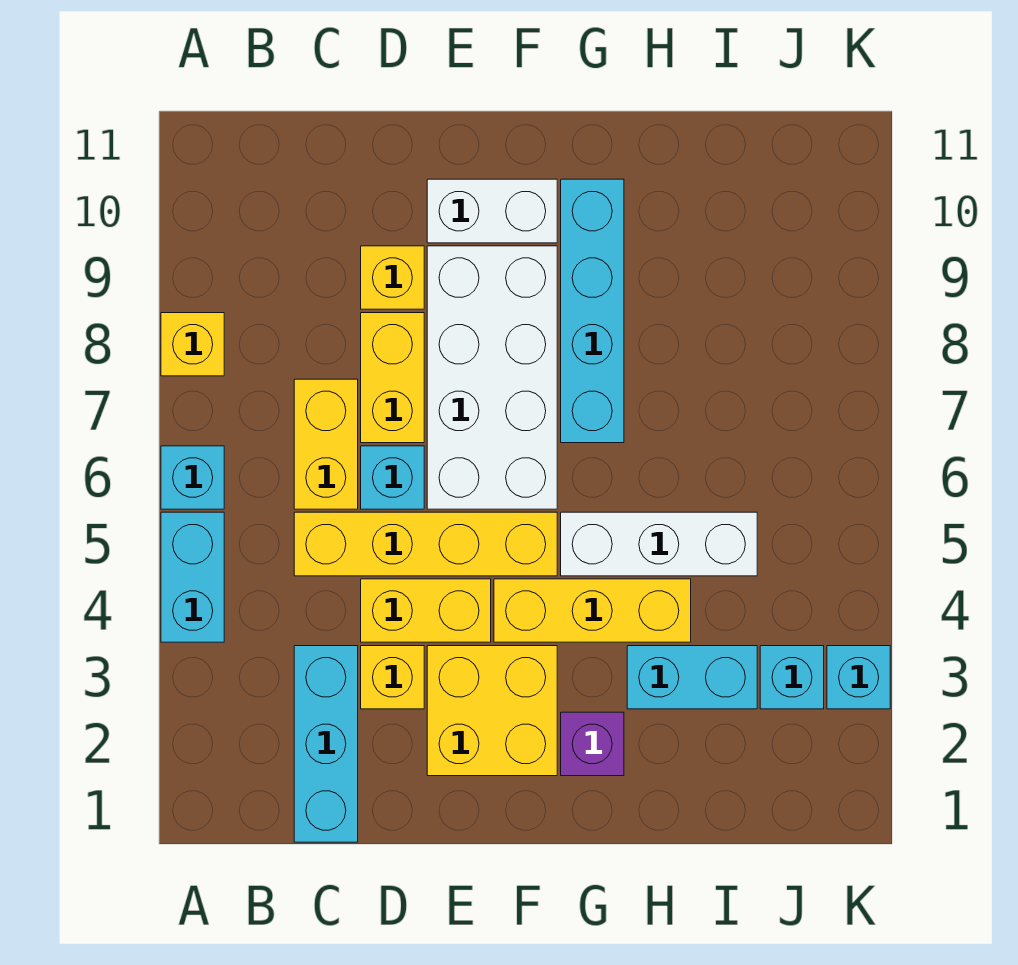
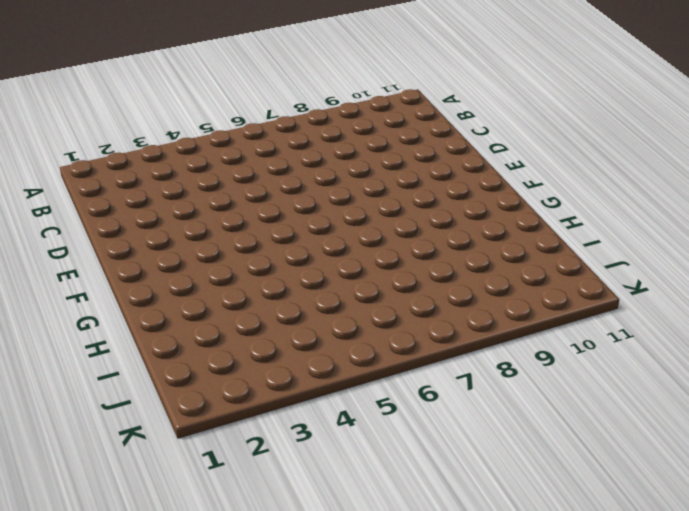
none -> cyan brick A4:A5 level 1
none -> cyan brick A6 level 1
none -> yellow brick A8 level 1

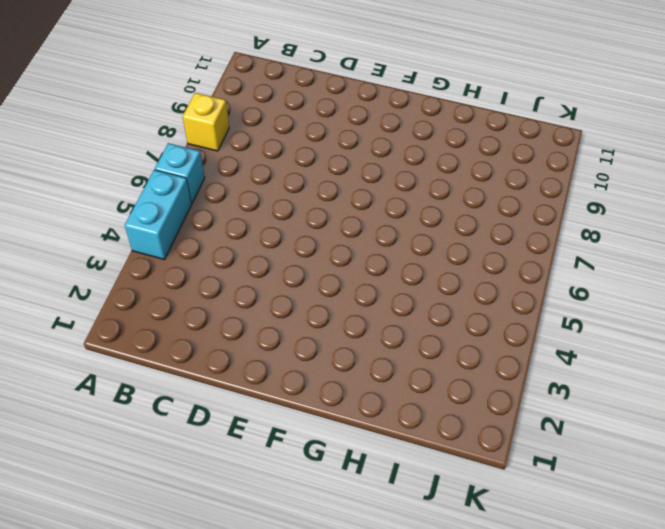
none -> cyan brick C1:C3 level 1
none -> yellow brick C5:F5 level 1
none -> yellow brick C6:C7 level 1

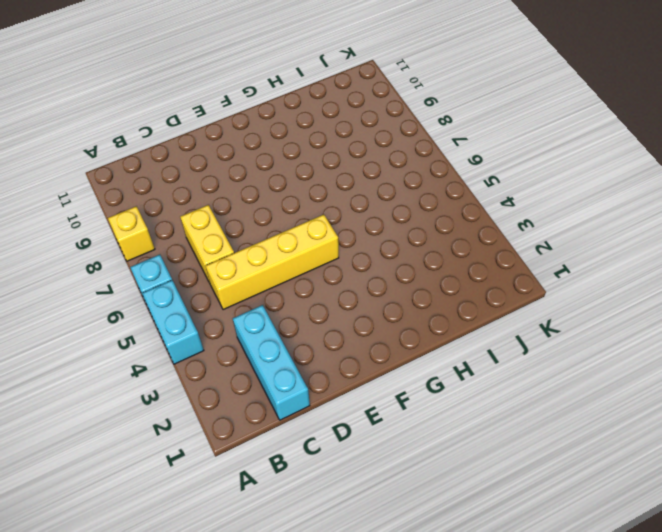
none -> yellow brick D3 level 1
none -> yellow brick D4:E4 level 1
none -> cyan brick D6 level 1

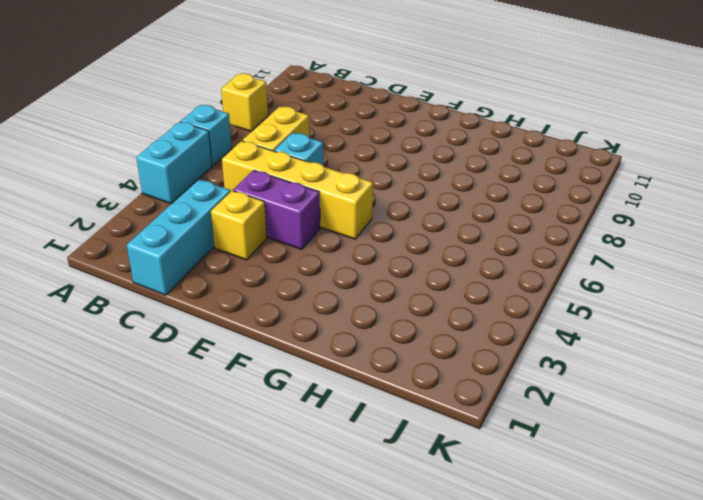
purple brick D4:E4 level 1 -> yellow brick D4:E4 level 1
none -> yellow brick D7:D8 level 1
none -> yellow brick D9 level 1
none -> yellow brick E2:F3 level 1

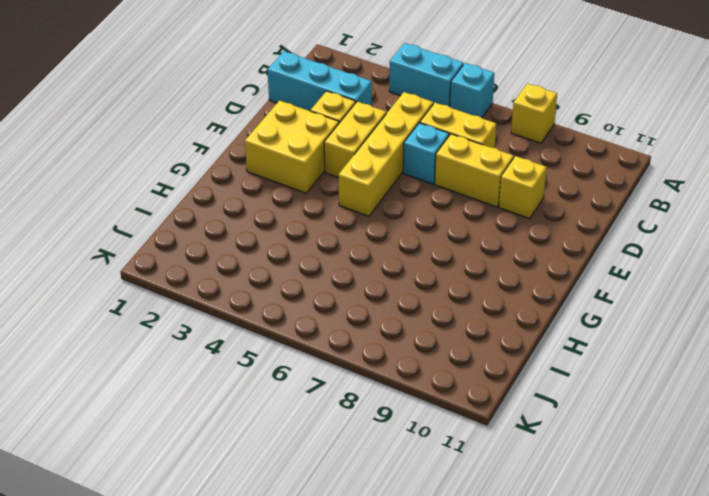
none -> white brick E6:F9 level 1
none -> white brick E10:F10 level 1
none -> yellow brick F4:H4 level 1

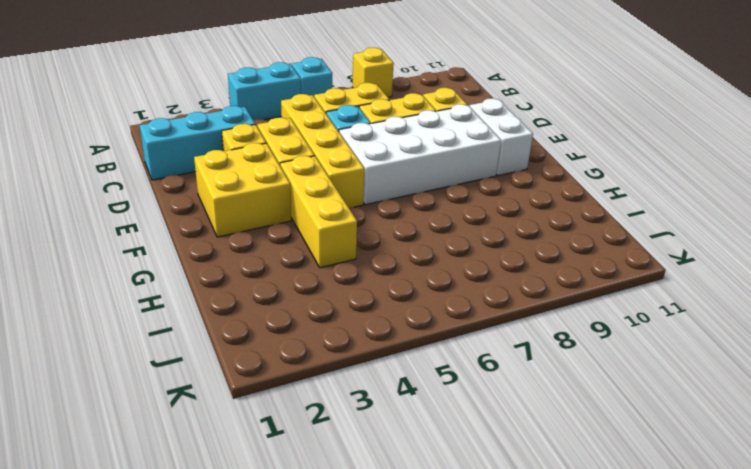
none -> purple brick G2 level 1
none -> white brick G5:I5 level 1
none -> cyan brick G7:G10 level 1

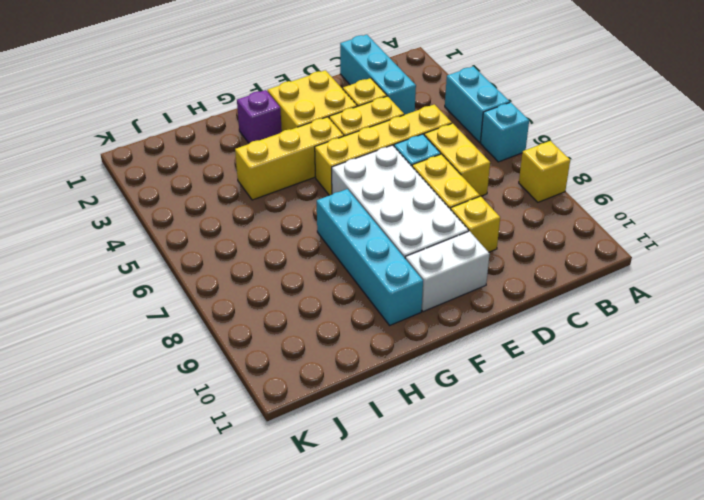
none -> white brick G5:I5 level 1
none -> cyan brick H3:I3 level 1
none -> cyan brick J3 level 1

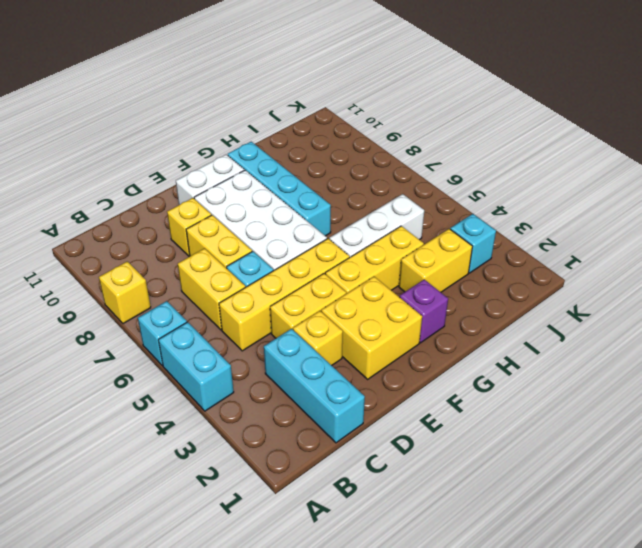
yellow brick H3:I3 level 1 -> cyan brick H3:I3 level 1
none -> cyan brick K3 level 1

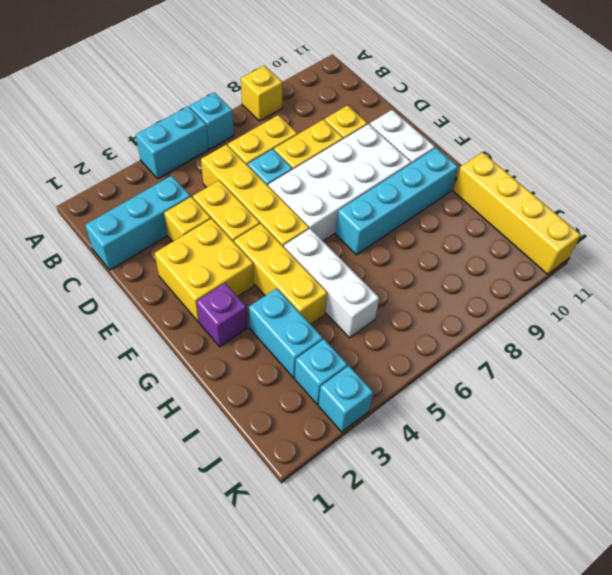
yellow brick H11:K11 level 1 -> none

